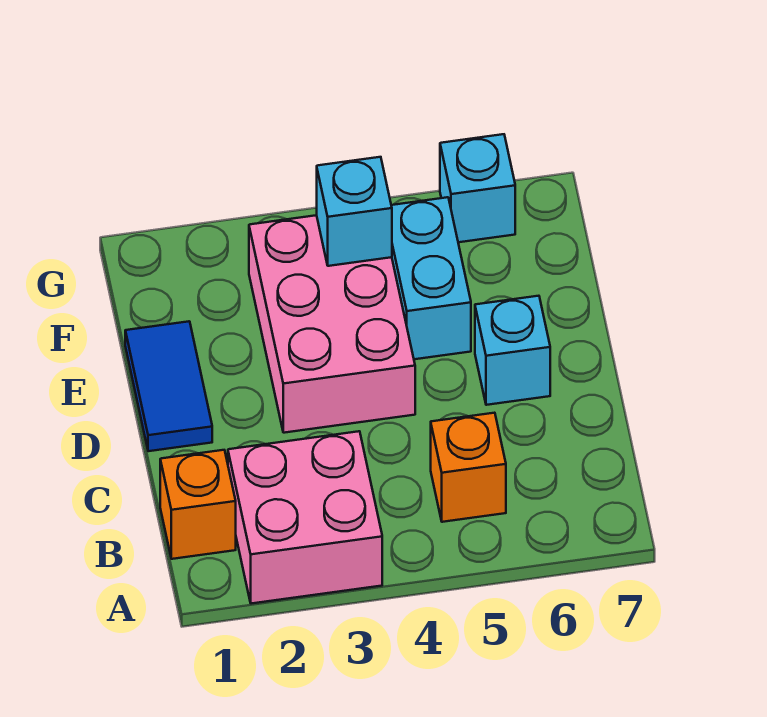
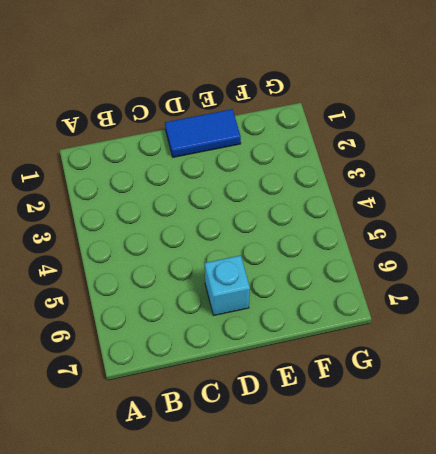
none -> pink brick A2:B3 level 1
none -> orange brick B1 level 1

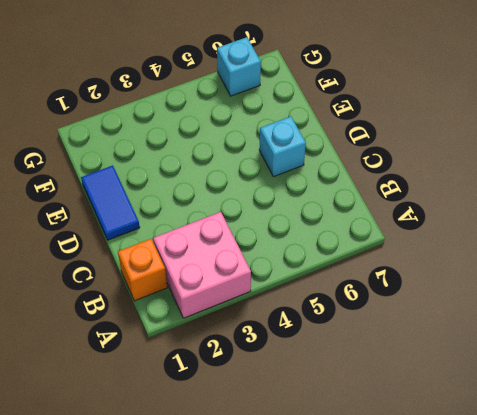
none -> orange brick B5 level 1
none -> pink brick D3:F4 level 1

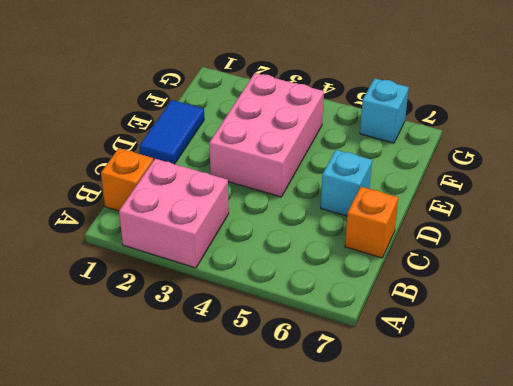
orange brick C7 level 1 -> orange brick B5 level 1
none -> cyan brick E5:F5 level 1
none -> cyan brick F4 level 2

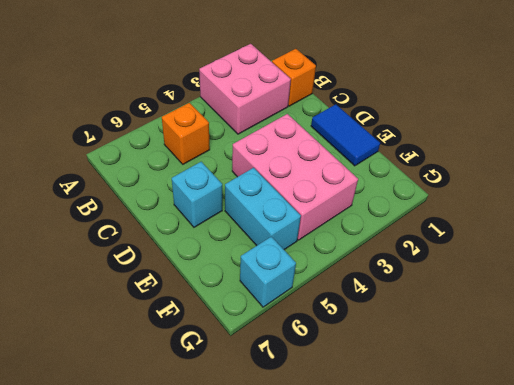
none -> cyan brick F4 level 2

